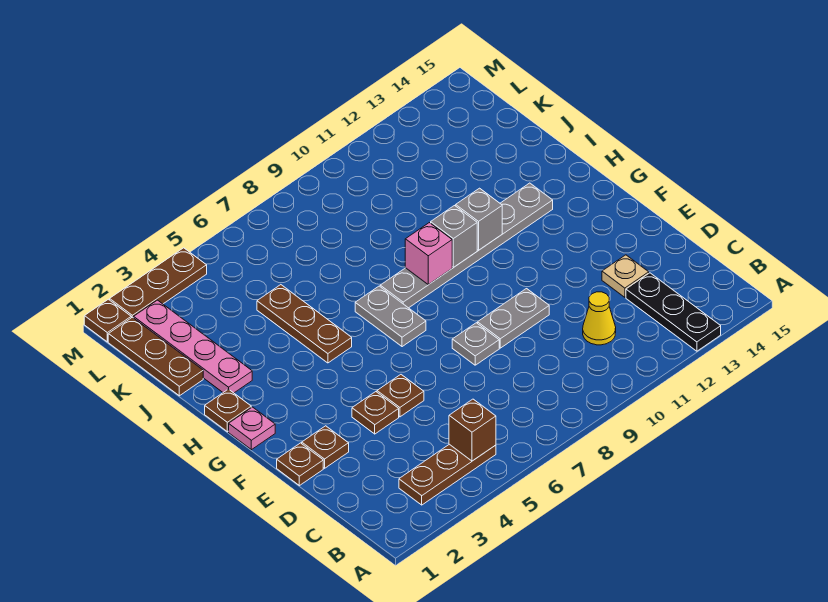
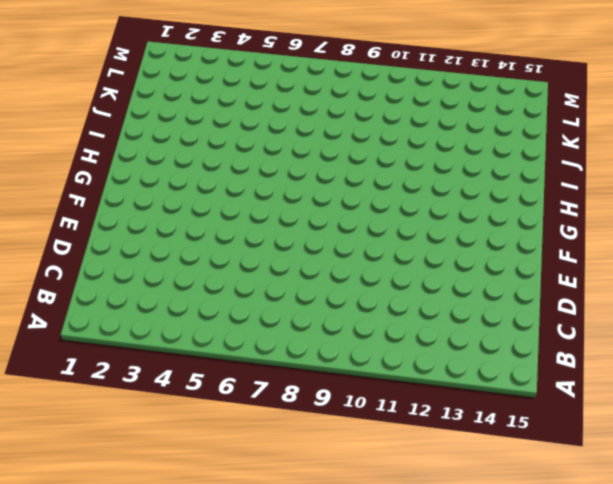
none -> black plate A13:C13 level 1
none -> brown plate B3:B5 level 1
none -> yellow cone C11 level 1

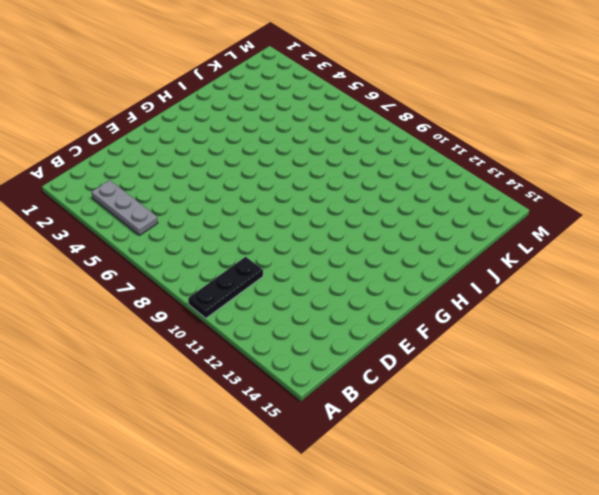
black plate A10:C10 level 1 -> black plate A13:C13 level 1
grey plate B3:B5 level 1 -> brown plate B3:B5 level 1
none -> yellow cone C11 level 1
none -> tan plate D13 level 1
none -> brown plate E1 level 1

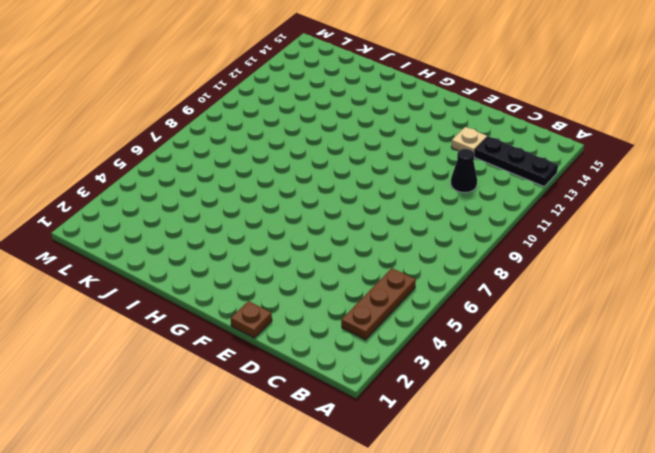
black cone C11 level 1 -> yellow cone C11 level 1
none -> brown plate E2 level 1
none -> brown plate E4 level 1
none -> brown plate E5 level 1

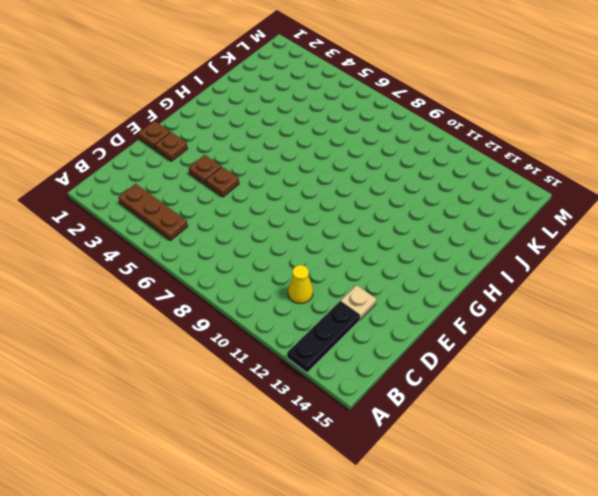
none -> grey plate E8 level 1
none -> grey plate E9:E10 level 1
none -> pink plate G1 level 1

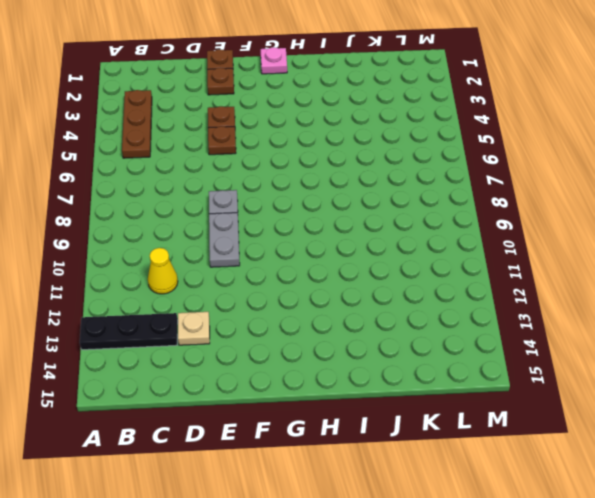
none -> grey plate G7:H7 level 1
none -> brown plate H1 level 1
none -> brown plate H5:J5 level 1

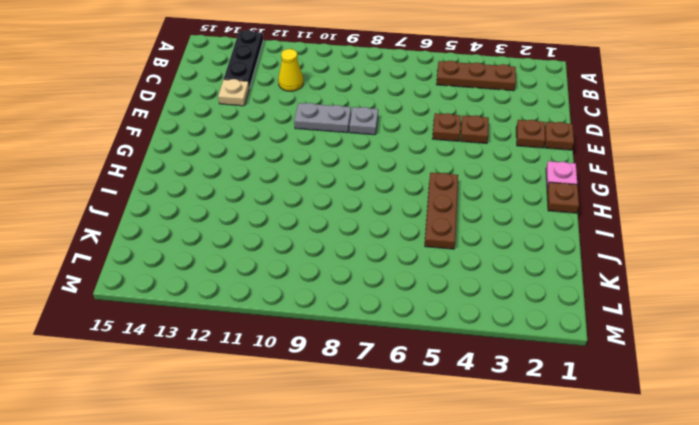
none -> grey plate G7:H7 level 1
none -> grey plate H8:H13 level 1
none -> pink plate I2:L2 level 1

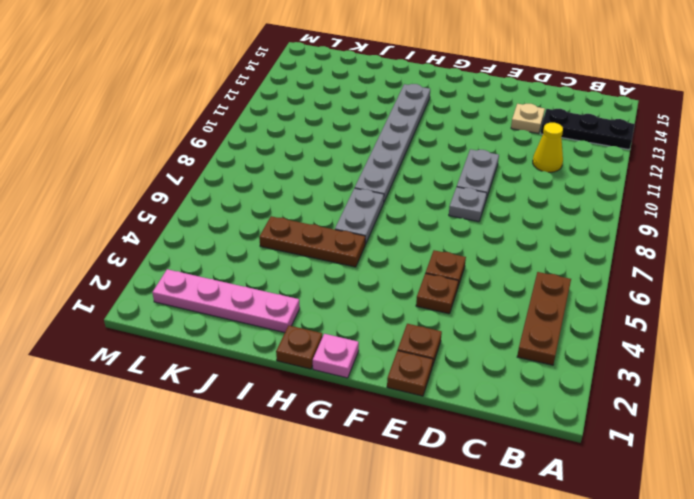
grey plate H6:H7 level 1 -> grey plate G7:H7 level 1
none -> brown plate J1:L1 level 1
none -> brown plate M1 level 1
none -> brown plate M2:M4 level 1

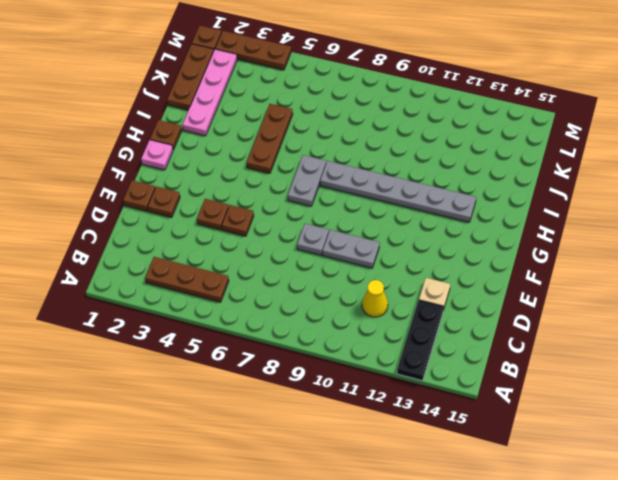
none -> brown brick B5 level 2
none -> pink brick H9 level 2
none -> grey brick H10 level 2

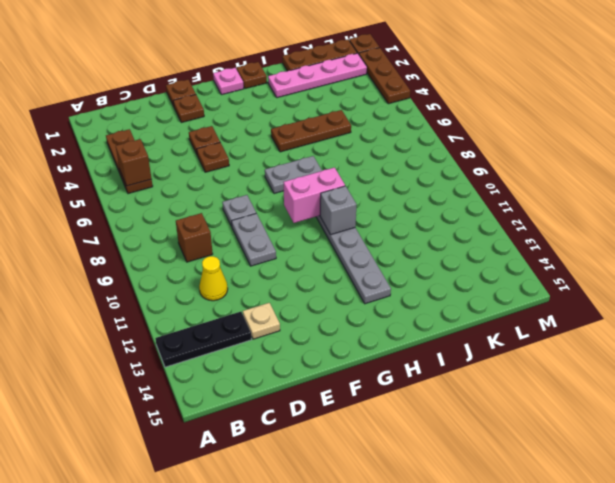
brown brick C9 level 1 -> none
pink brick G9:H9 level 2 -> pink brick H9 level 2
none -> grey brick H11 level 2

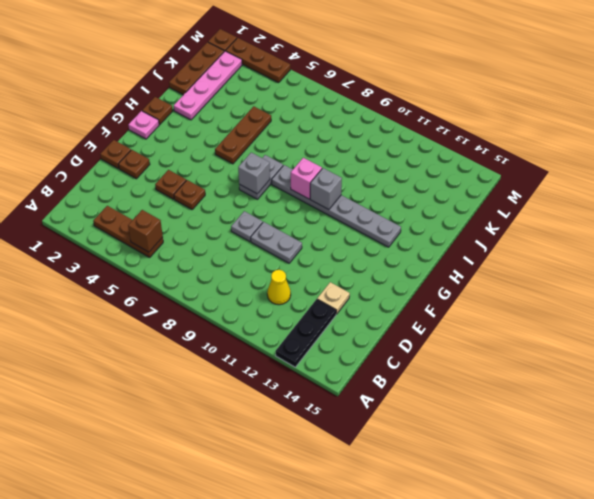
grey brick G7 level 2 -> grey brick H11 level 2

